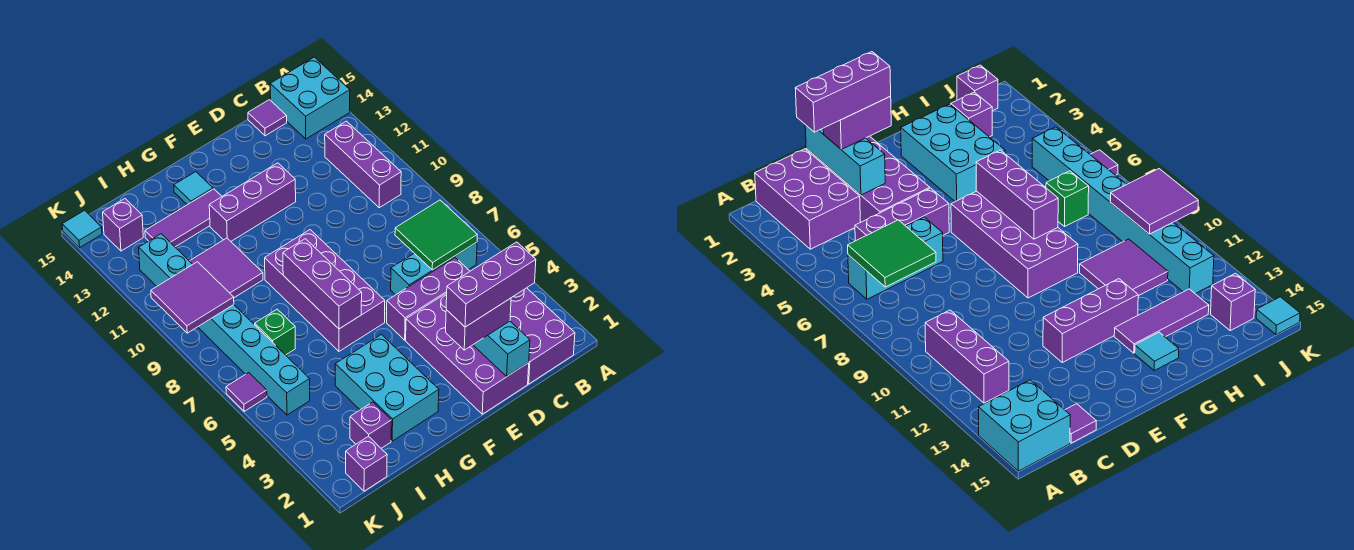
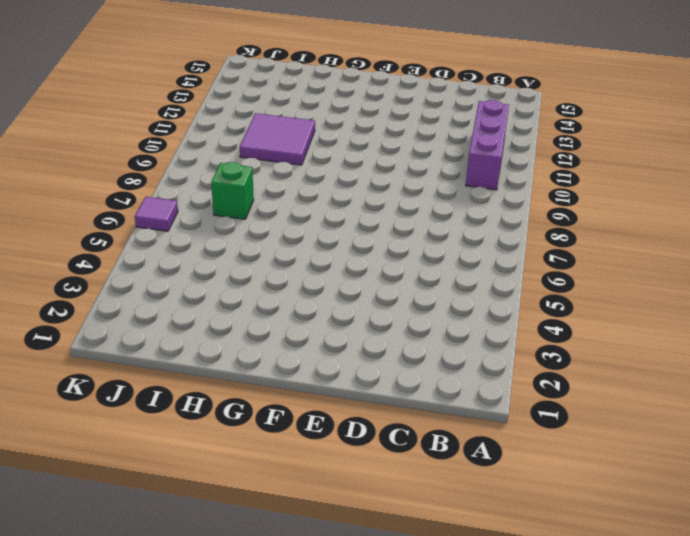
none -> cyan brick A14:B15 level 1
none -> purple brick B1:C3 level 1
none -> cyan brick B6:D6 level 1

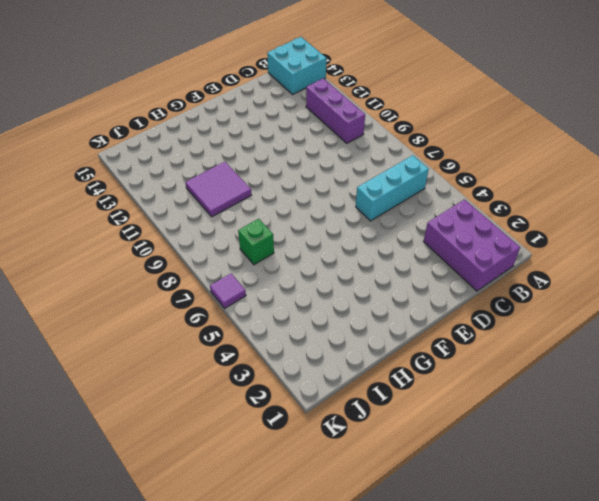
none -> purple brick C5:E5 level 1
none -> purple tile C15 level 1
none -> purple brick D1:E4 level 1

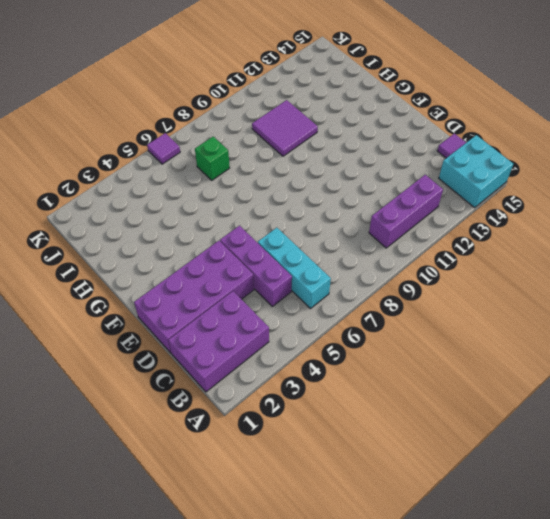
none -> purple brick E12:G12 level 1
none -> purple brick F6:G9 level 1
none -> cyan brick G2:H4 level 1

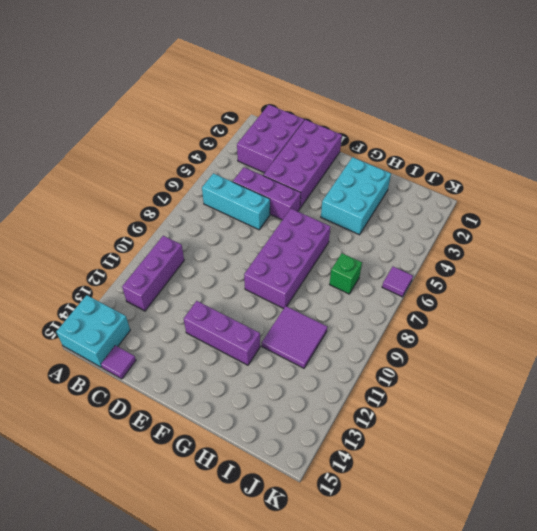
none -> purple tile G13:I13 level 1
none -> cyan tile G14 level 1
none -> purple brick I2 level 1

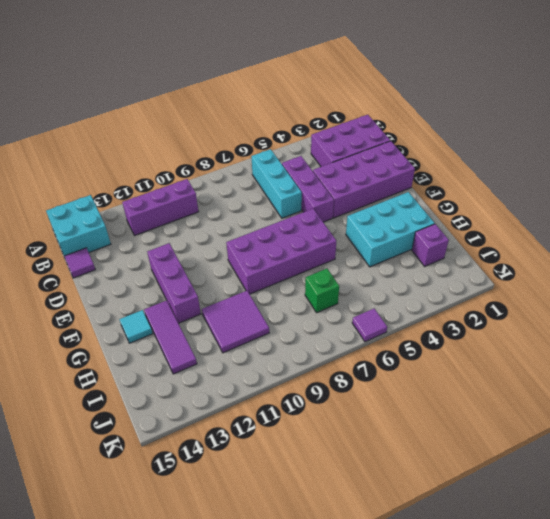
none -> purple brick J1 level 1
none -> cyan brick J5:J12 level 1
none -> purple brick J14 level 1

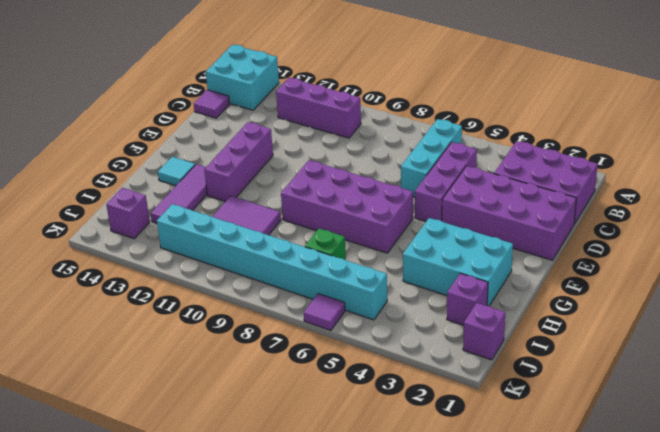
none -> cyan tile K15 level 1
none -> green tile B6:C7 level 2
none -> cyan brick D1:D3 level 2

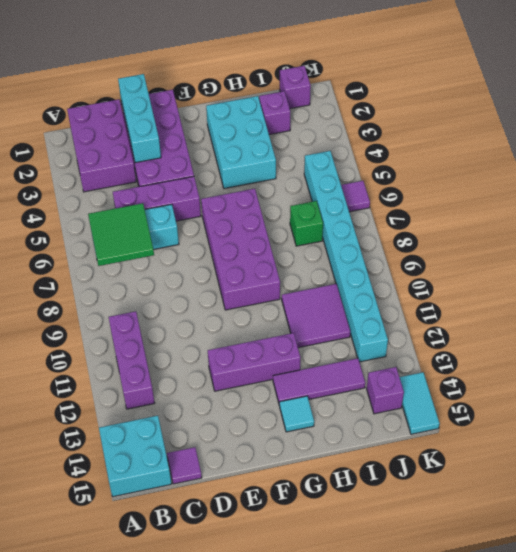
cyan tile K14:K15 level 1 -> cyan tile K15 level 1
none -> purple brick G6:G8 level 2
none -> purple tile J9:K10 level 2
none -> purple brick D2:E2 level 3

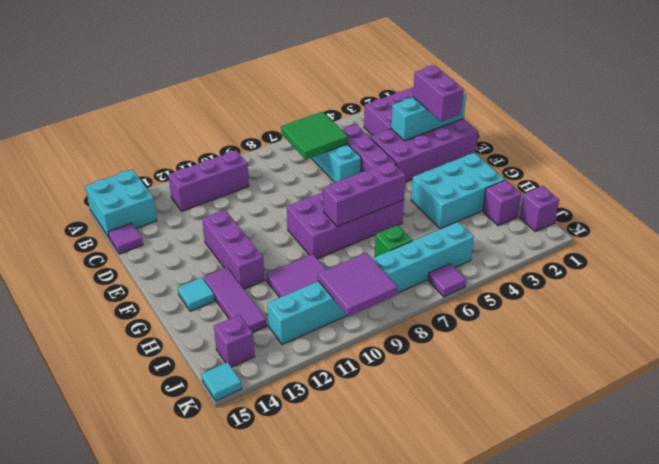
none -> purple brick C2:E2 level 4

